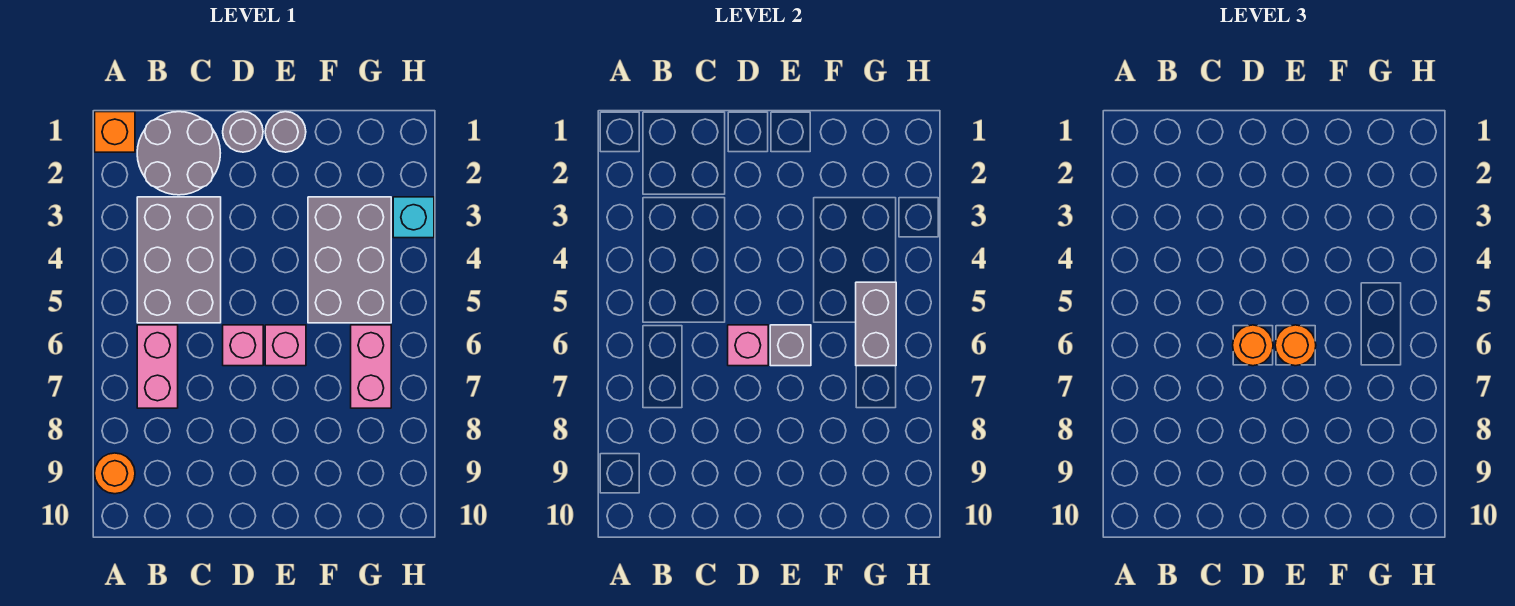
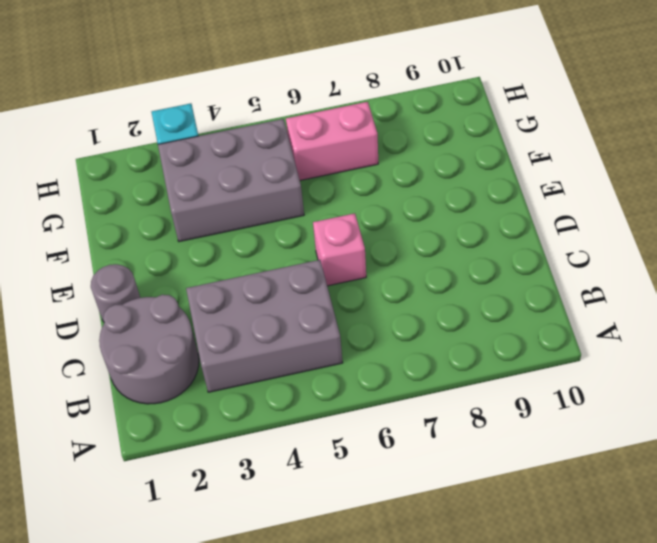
none -> orange brick A1 level 1
none -> orange round brick A9 level 1
none -> pink brick B6:B7 level 1

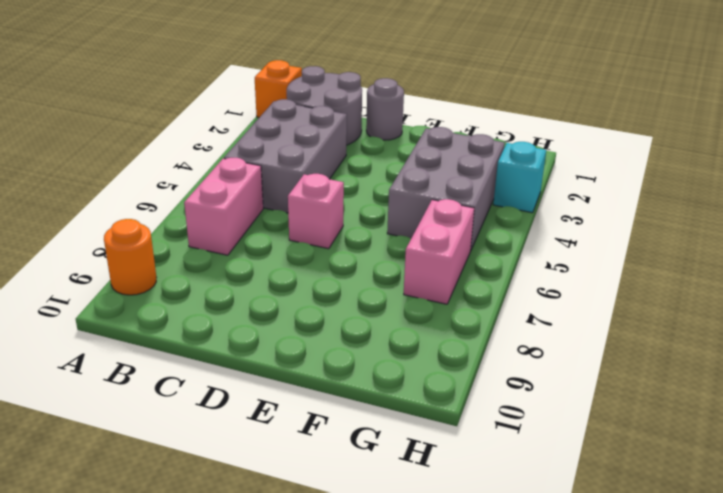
none -> grey round brick E1 level 1
none -> pink brick E6 level 1
none -> pink brick D6 level 2

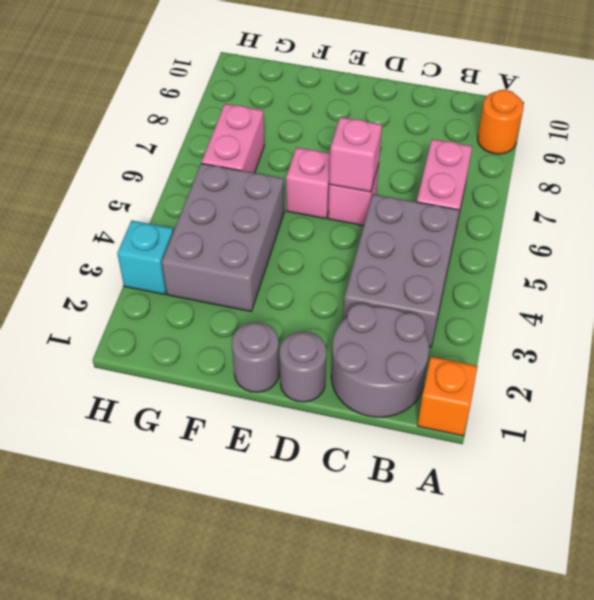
none -> grey brick E6 level 2
none -> grey brick G5:G6 level 2
none -> orange round brick D6 level 3

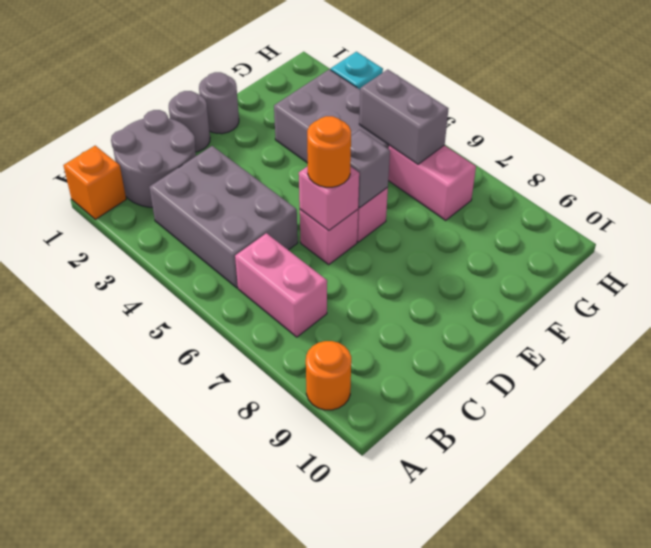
none -> orange round brick E6 level 3

